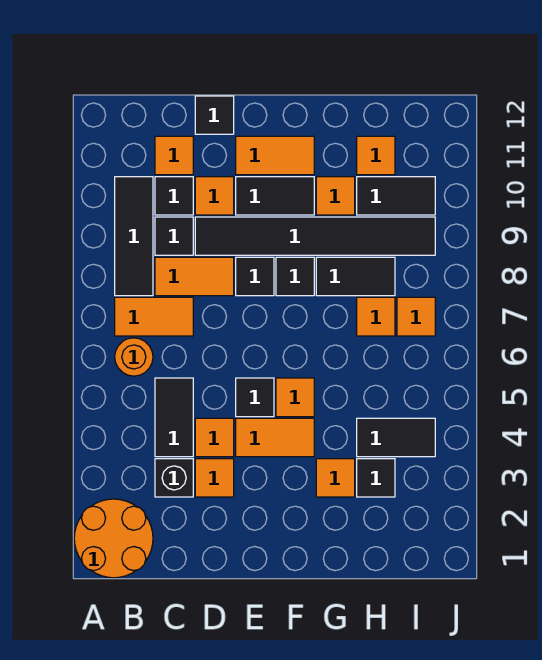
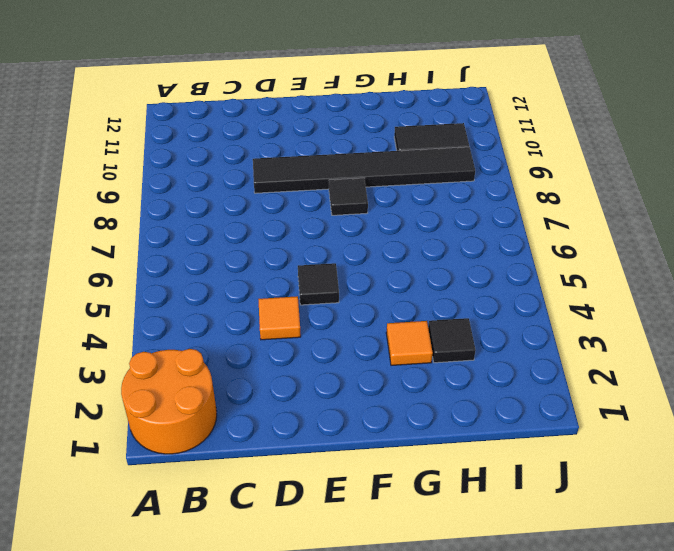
none -> orange round brick B6 level 1
none -> orange tile B7:C7 level 1
none -> black tile B8:B10 level 1
none -> black brick C3 level 1

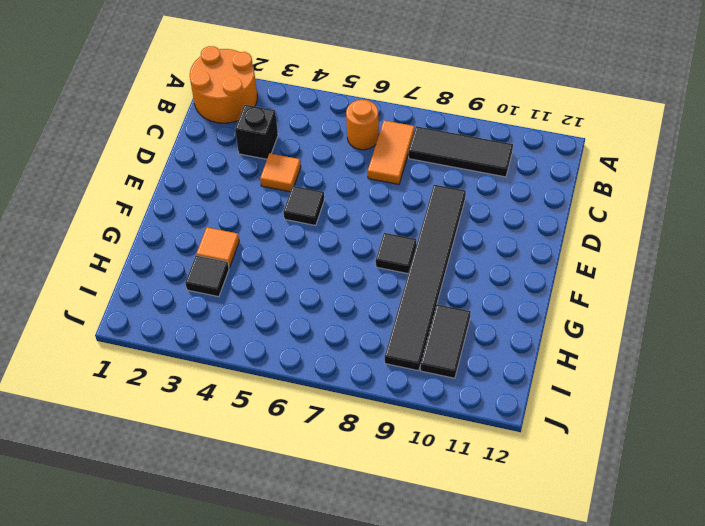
none -> black tile C4:C5 level 1
none -> orange tile C8:D8 level 1
none -> black tile C9 level 1
none -> black tile C10 level 1

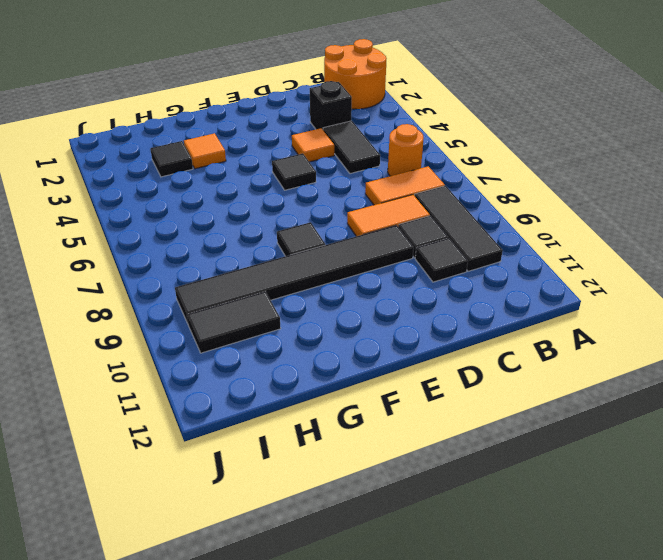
none -> orange tile C11 level 1
none -> orange tile D3 level 1
none -> orange tile D10 level 1
none -> black tile D12 level 1

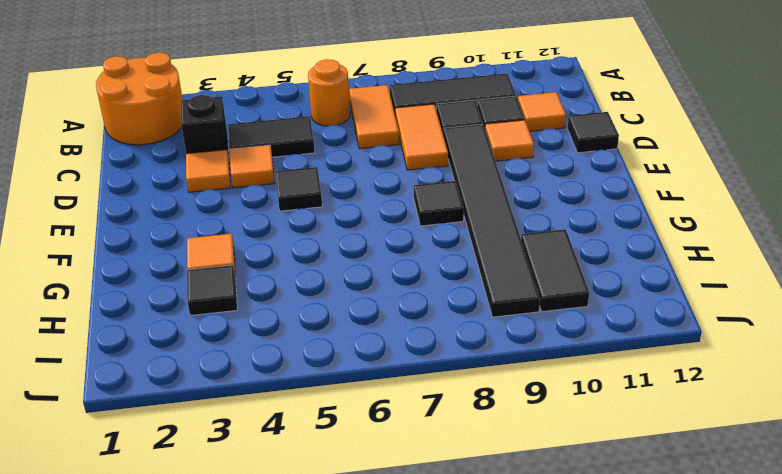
none -> orange tile E4:F4 level 1
none -> black tile E8 level 1
none -> black tile E10:F10 level 1
none -> orange tile E11:F11 level 1

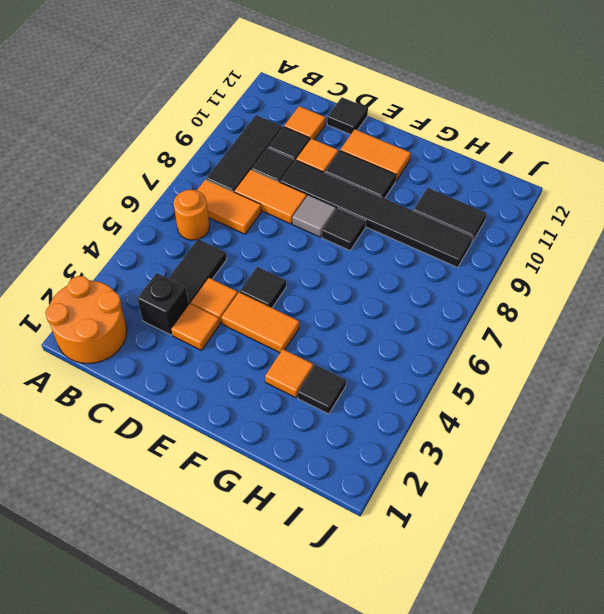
grey tile E8 level 1 -> black tile E8 level 1
none -> orange tile F5 level 1
none -> black tile G8:H8 level 1
none -> orange tile G10 level 1
none -> black tile H4:I4 level 1

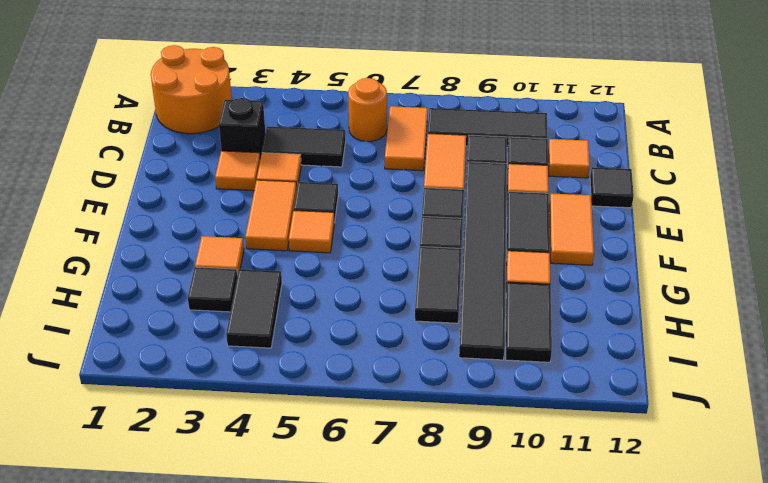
none -> orange tile H7 level 1
none -> orange tile H11 level 1
none -> orange tile I7 level 1

